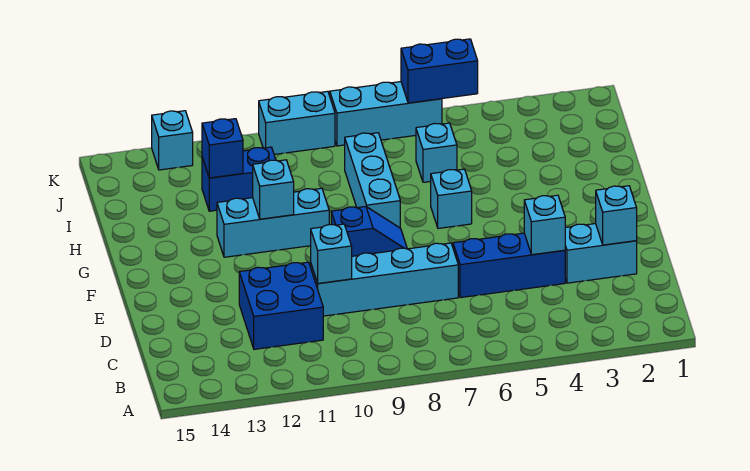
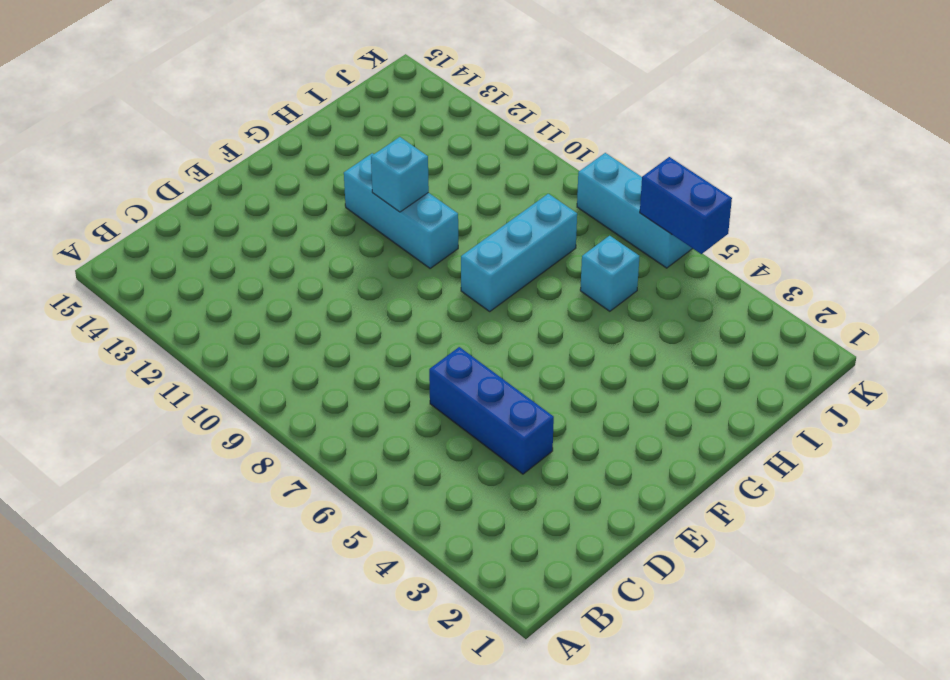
none -> blue brick C11:D12 level 1
none -> cyan brick D2:D3 level 1
none -> cyan brick D7:D10 level 1

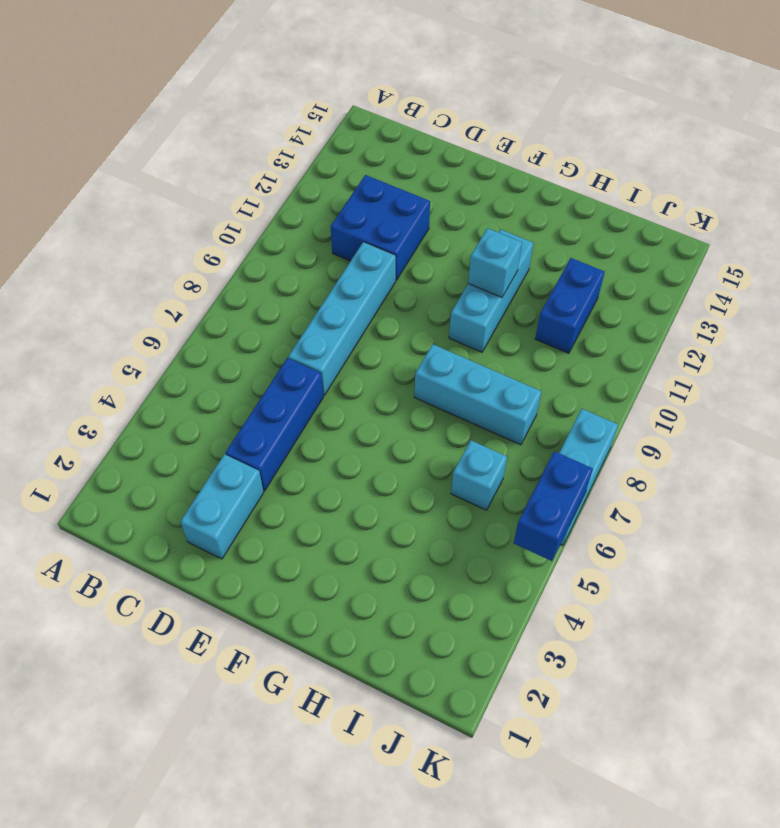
none -> blue slope F8:F9 level 1 top 9
none -> cyan brick G6 level 1
none -> cyan brick K9:K10 level 1

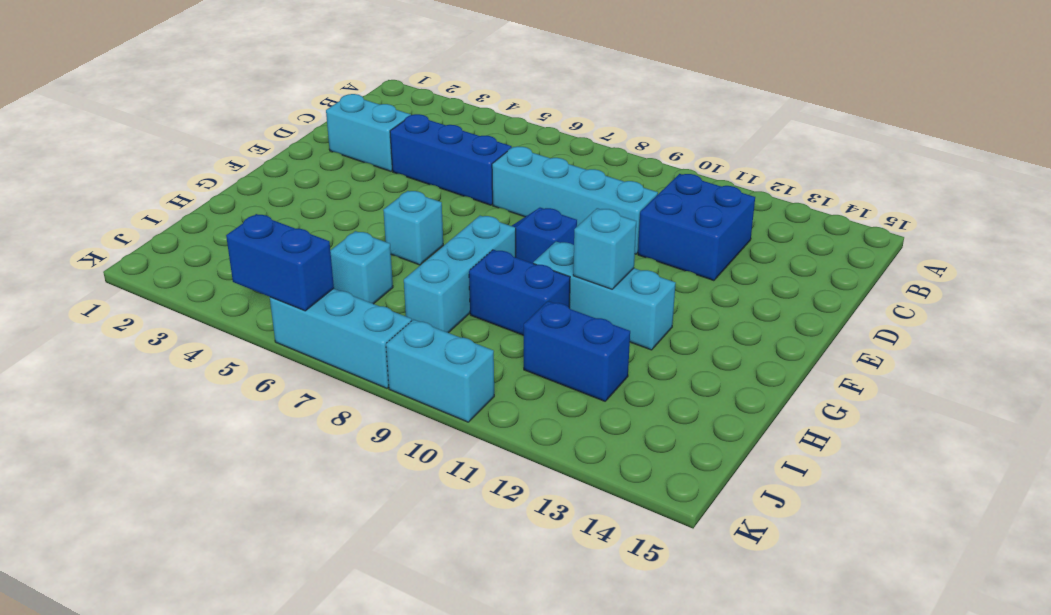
blue brick H9:H10 level 1 -> none
none -> cyan brick K13 level 1
none -> cyan brick D2 level 2
none -> cyan brick D4 level 2

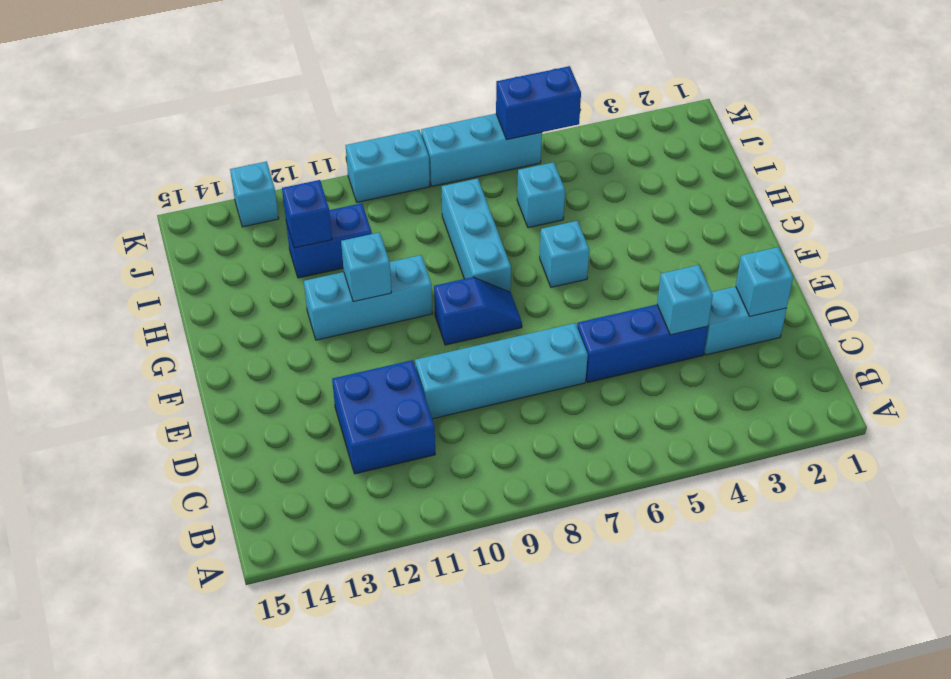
none -> cyan brick D10 level 2

